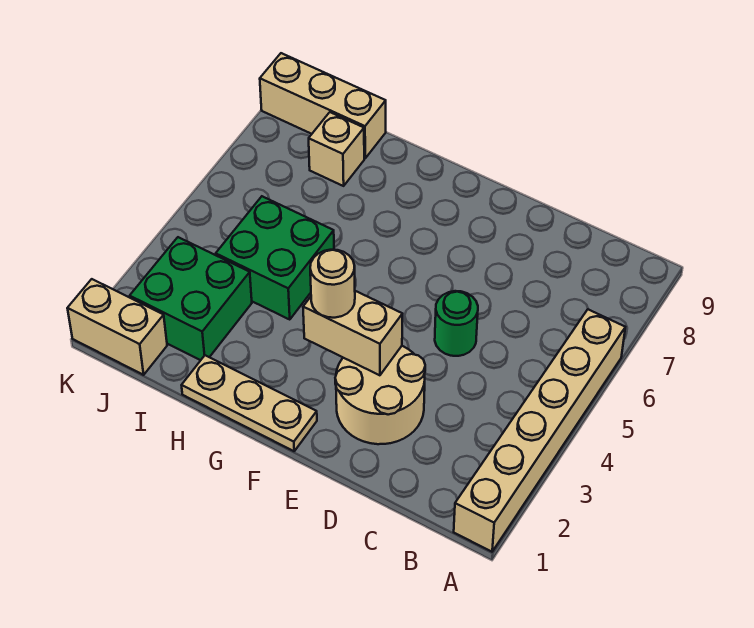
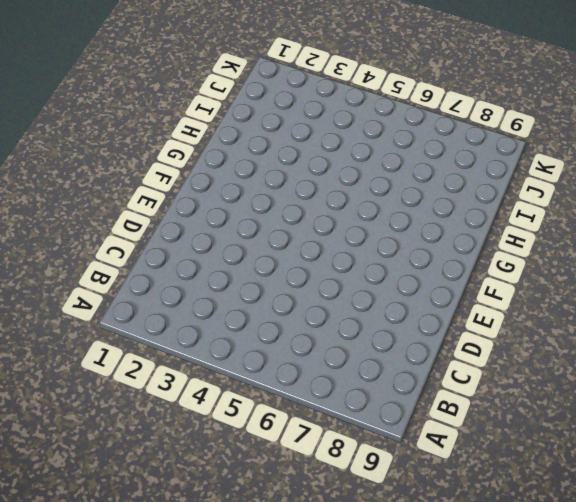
none -> tan brick A1:A6 level 1
none -> tan round brick D2:E3 level 1

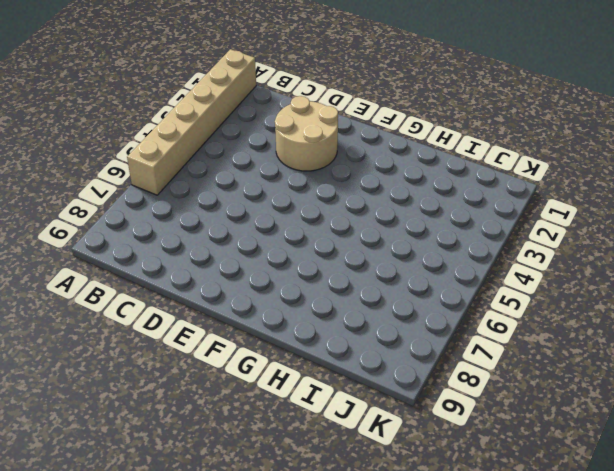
none -> green round brick D5 level 1
none -> tan plate F1:H1 level 1

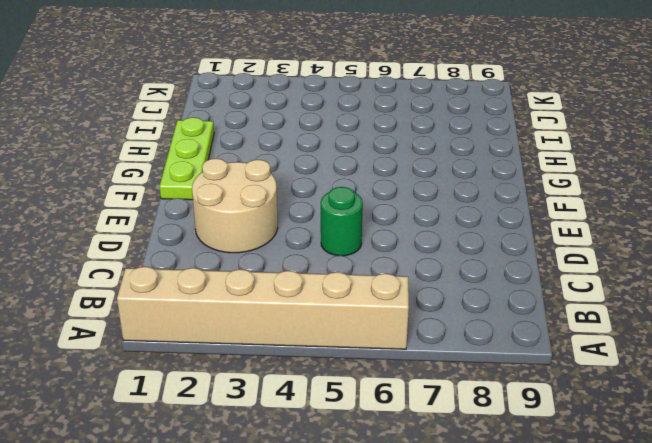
lime plate F1:H1 level 1 -> tan plate F1:H1 level 1
none -> green brick H4:I5 level 1
none -> green brick I2:J3 level 1

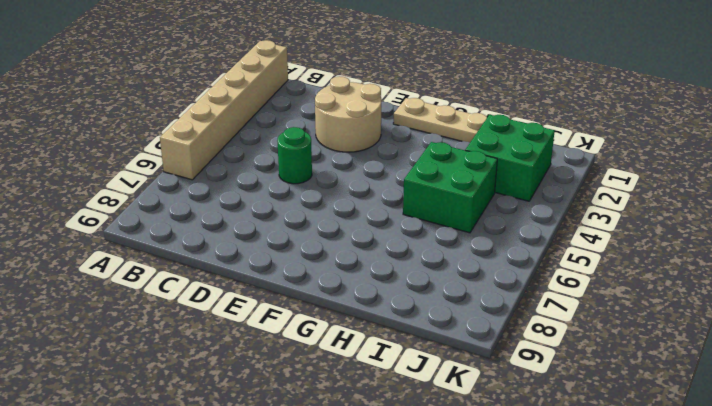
none -> tan brick I8 level 1
none -> tan brick I9:K9 level 1

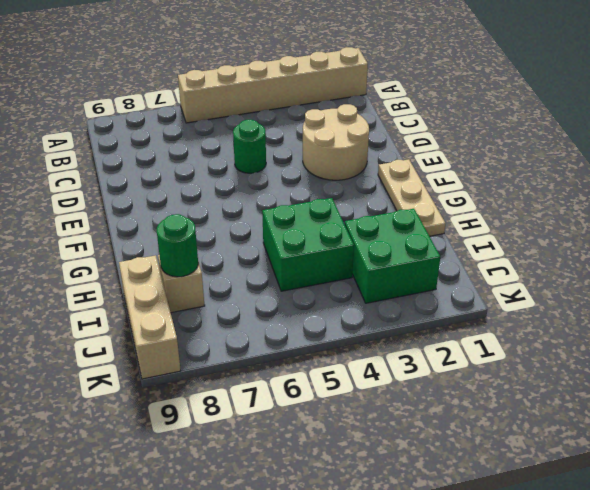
green round brick I8 level 2 -> none
none -> tan brick J1:K1 level 1
none -> tan brick E3:F3 level 2

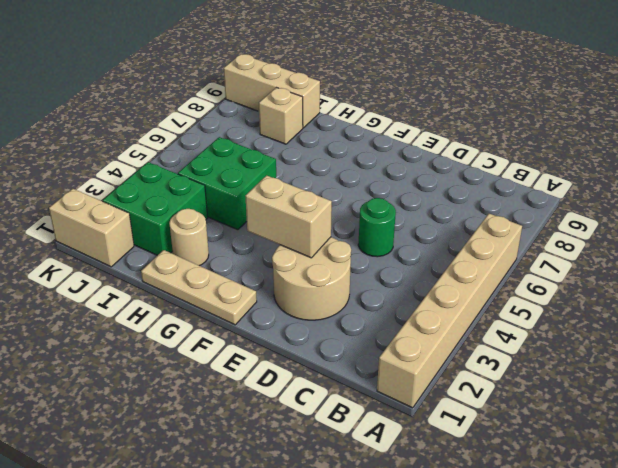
tan round brick H2 level 1 -> tan round brick F3 level 3

